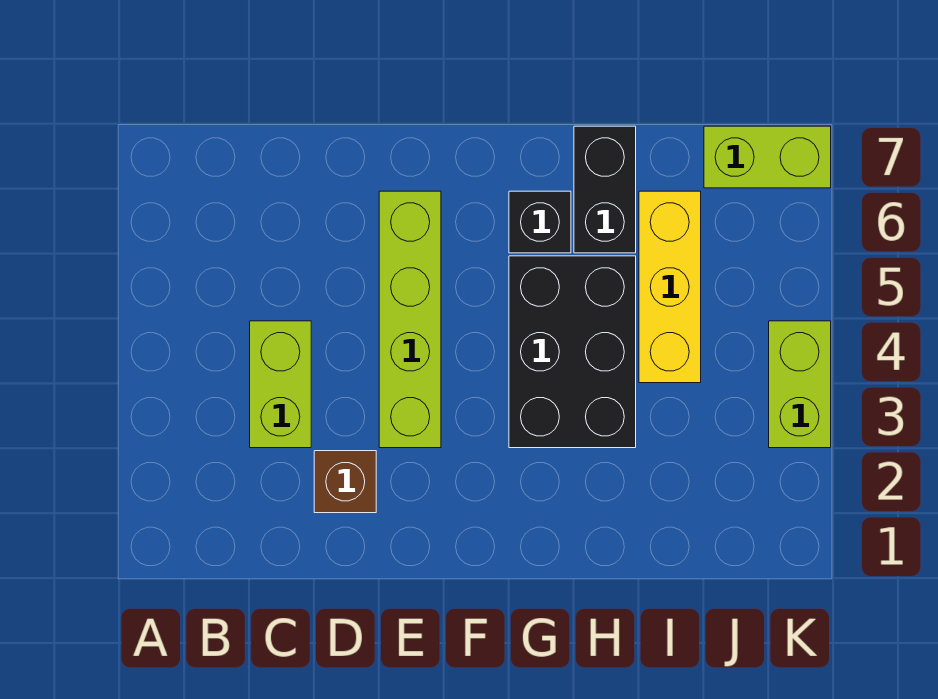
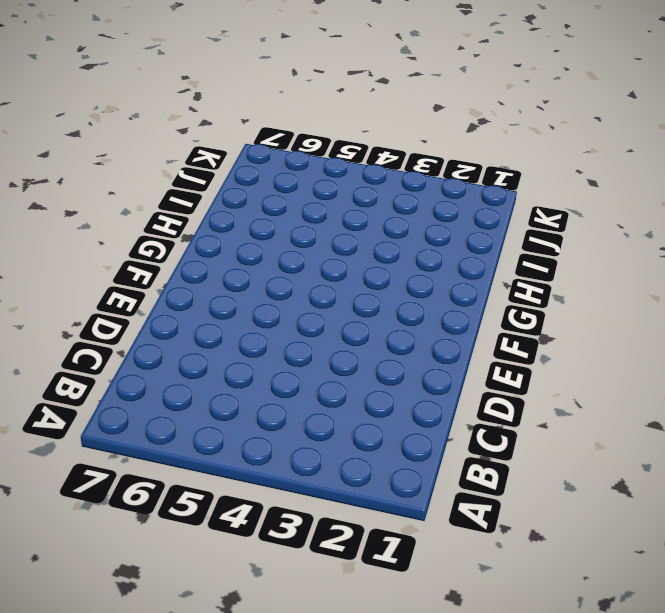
none -> lime brick C3:C4 level 1
none -> brown brick D2 level 1

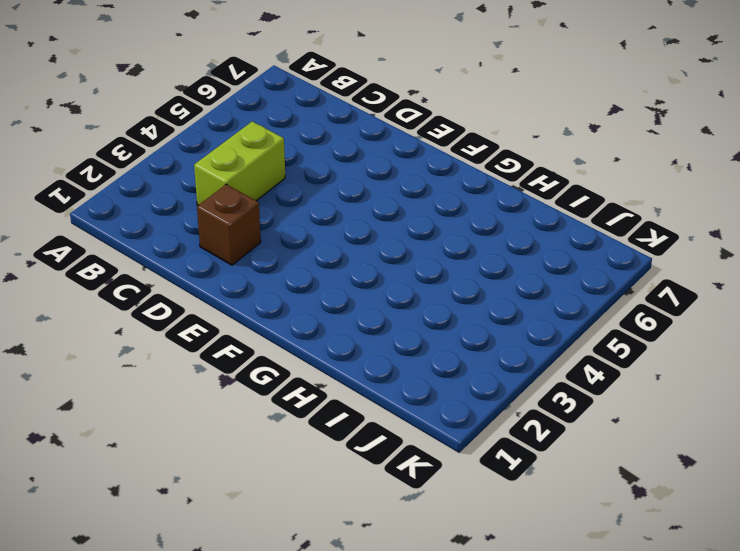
none -> lime brick E3:E6 level 1
none -> black brick G3:H5 level 1

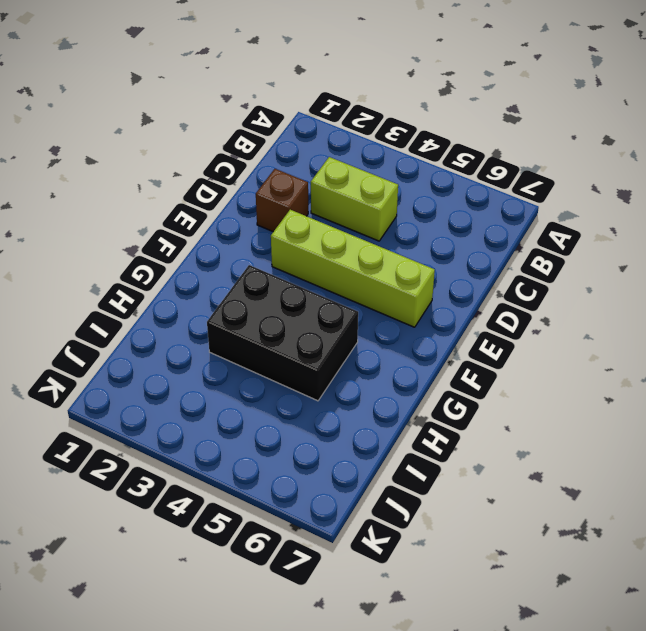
none -> black brick G6 level 1
none -> black brick H6:H7 level 1

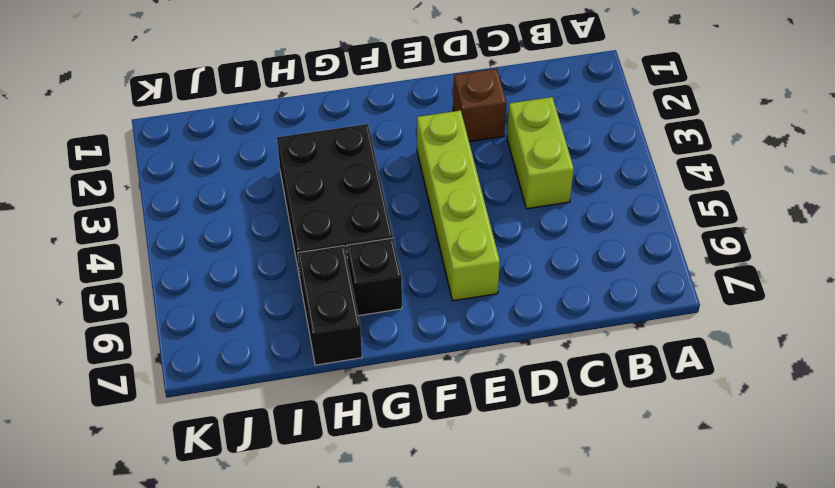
none -> yellow brick I4:I6 level 1
none -> lime brick J7:K7 level 1

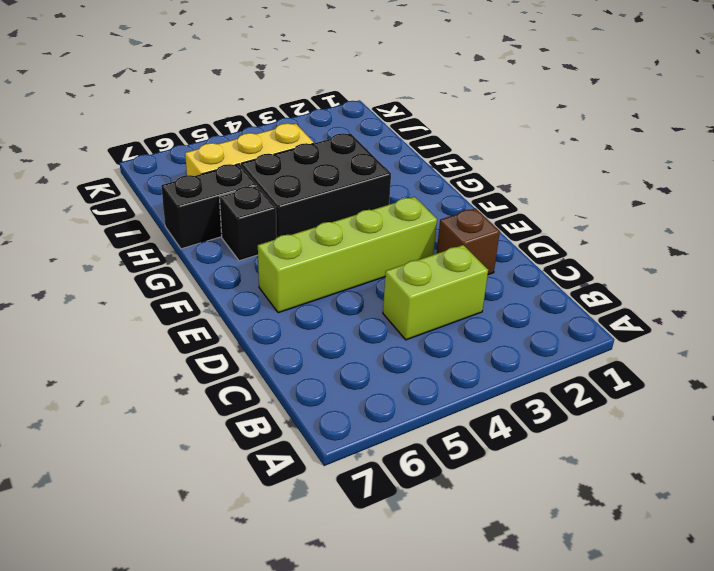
none -> lime brick J7:K7 level 1
none -> lime brick K3:K4 level 1

